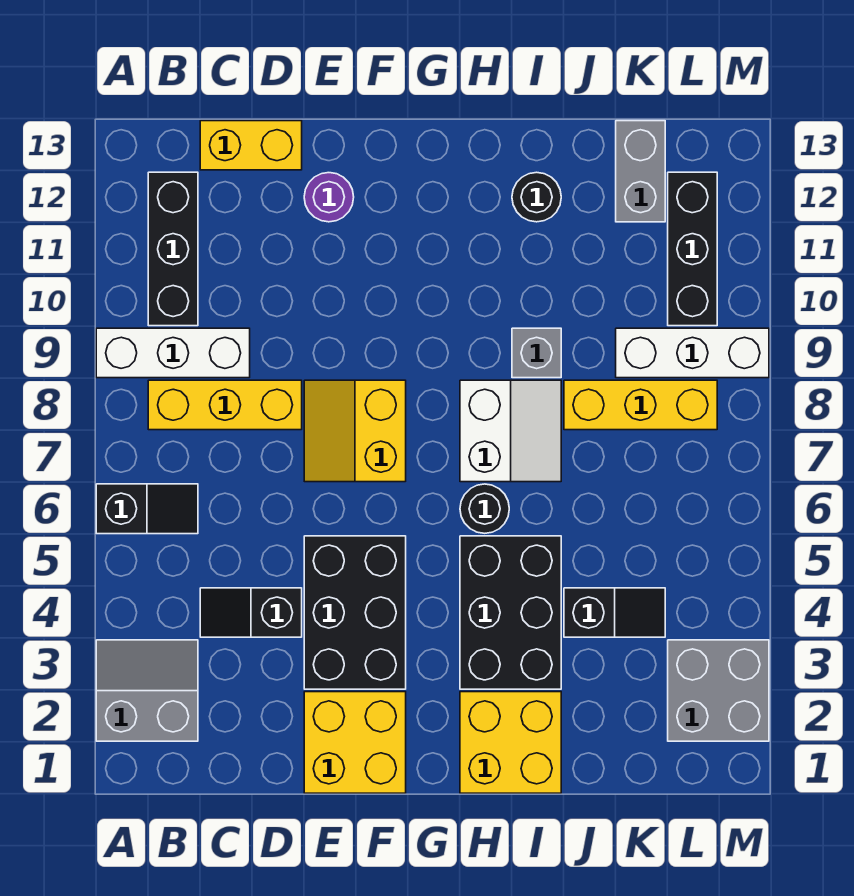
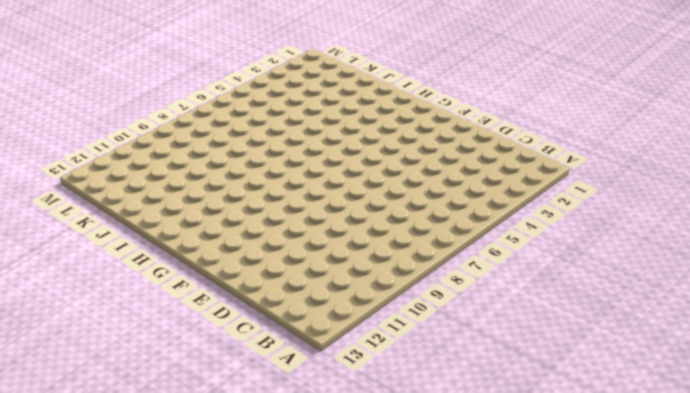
none -> grey slope A2:B3 level 1 top 2
none -> black slope A6:B6 level 1 top A
none -> white brick A9:C9 level 1

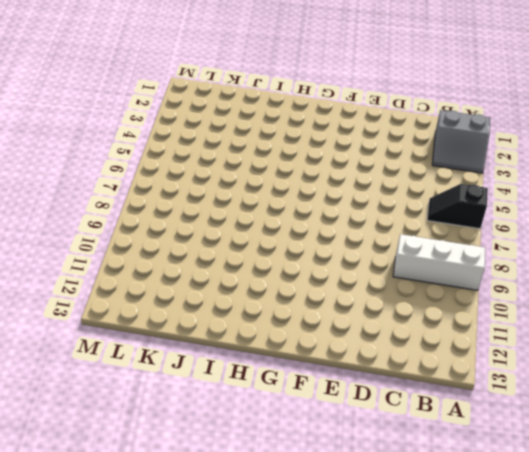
none -> yellow brick B8:D8 level 1
none -> black brick B10:B12 level 1
none -> black slope C4:D4 level 1 top D

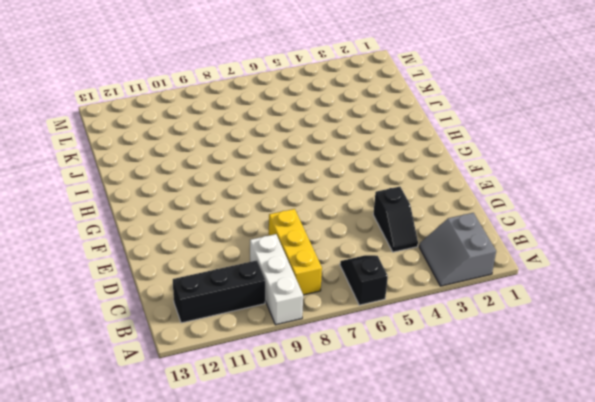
none -> yellow brick C13:D13 level 1
none -> yellow brick E1:F2 level 1
none -> black brick E3:F5 level 1

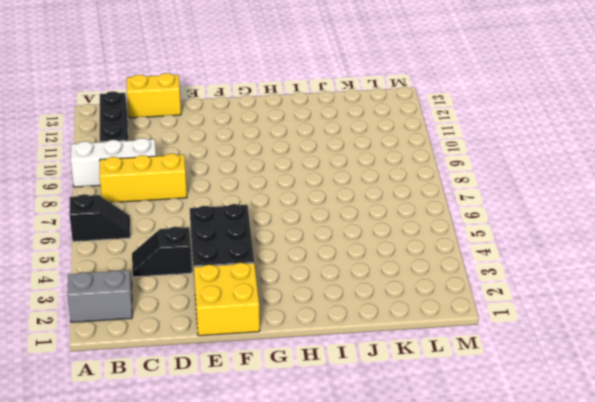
none -> yellow slope E7:F8 level 1 top F
none -> purple round brick E12 level 1
none -> yellow brick H1:I2 level 1

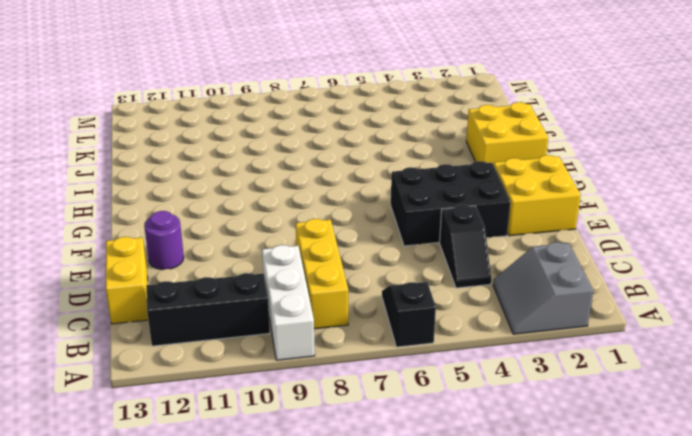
none -> yellow slope E7:F8 level 1 top F
none -> black brick H3:I5 level 1
none -> black round brick H6 level 1

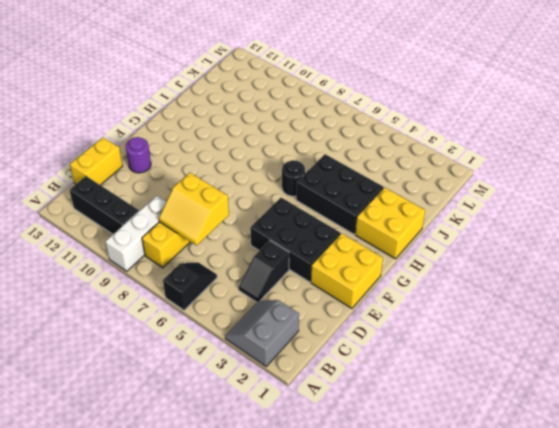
yellow slope C7:D8 level 2 top D -> yellow slope E7:F8 level 1 top F
none -> white slope H7:I8 level 1 top H
none -> grey brick I9 level 1
none -> black round brick I12 level 1

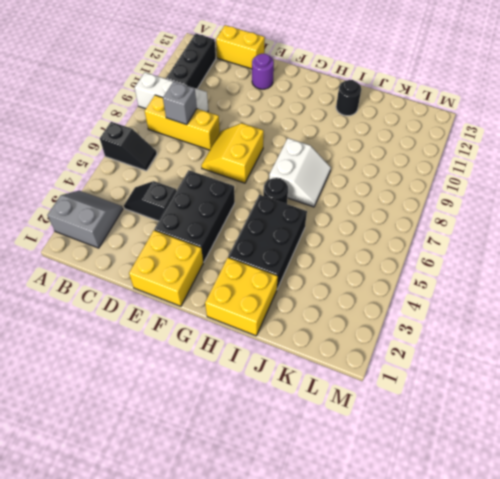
grey brick C8 level 2 -> grey brick I9 level 1
none -> black slope J4:K4 level 1 top J
none -> yellow brick J8:L8 level 1
none -> white brick K9:M9 level 1

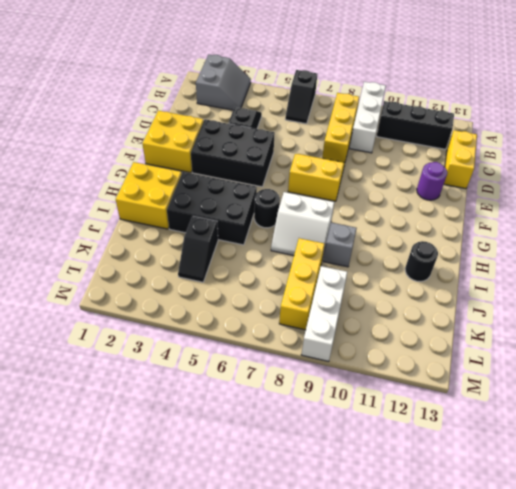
none -> grey brick K12:K13 level 1
none -> grey brick L2:M3 level 1
none -> black brick L10:L12 level 1

